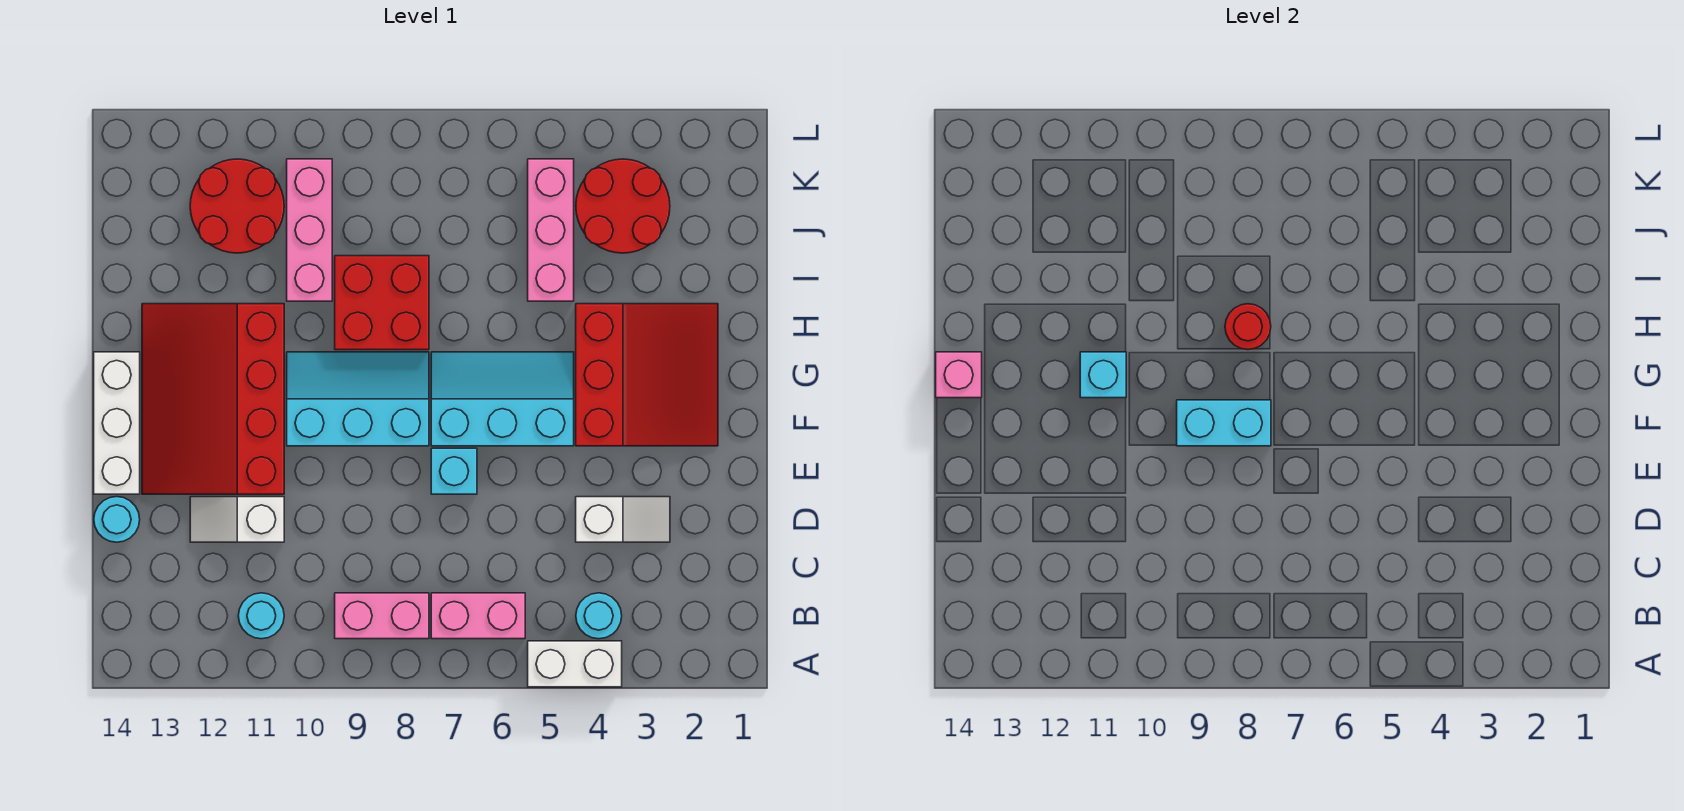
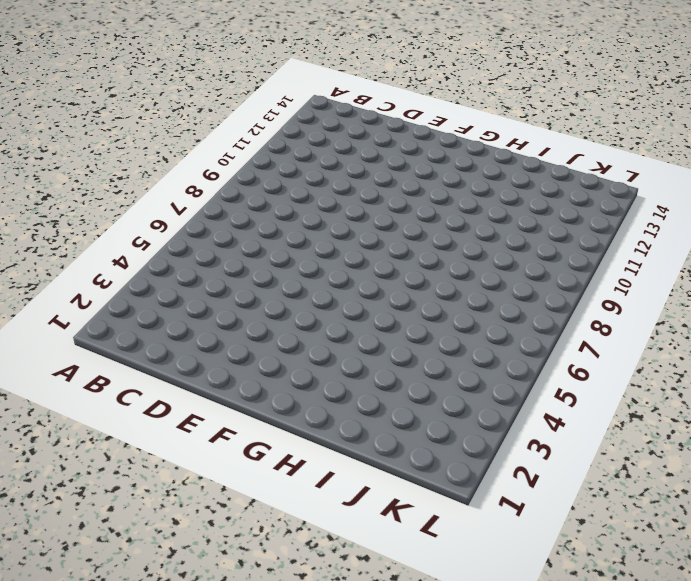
none -> white brick A4:A5 level 1
none -> cyan round brick B4 level 1
none -> pink brick B6:B7 level 1

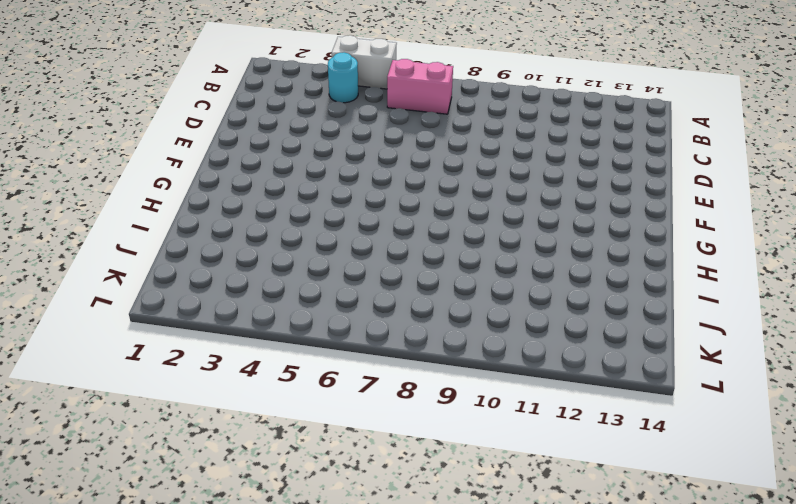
none -> pink brick B8:B9 level 1
none -> cyan round brick B11 level 1
none -> white slope D3:D4 level 1 top 4

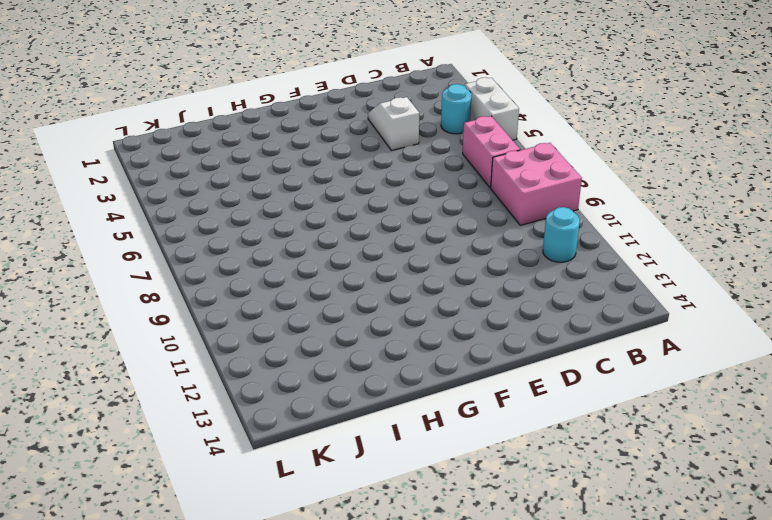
pink brick A8:B9 level 1 -> pink brick B8:B9 level 1
none -> white slope D11:D12 level 1 top 11
none -> cyan round brick D14 level 1
none -> cyan brick E7 level 1

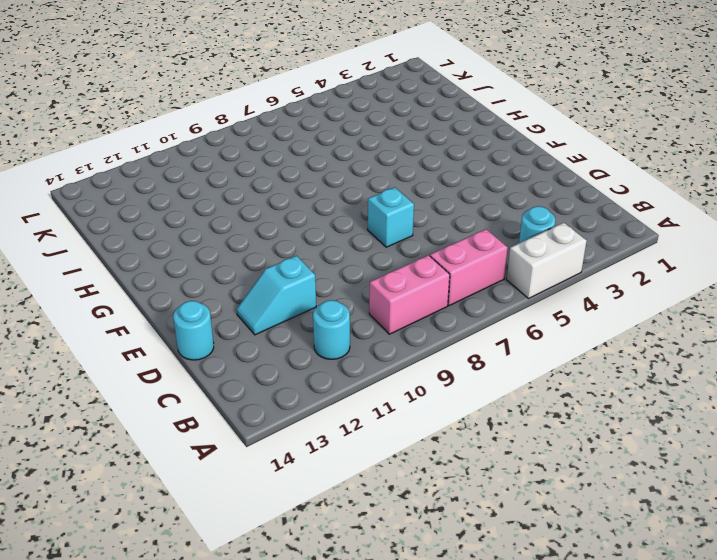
cyan slope D11:D12 level 1 top 11 -> white slope D11:D12 level 1 top 11
none -> white slope D3:D4 level 1 top 4
none -> red slope E11:H13 level 1 top 11
none -> white brick E14:G14 level 1

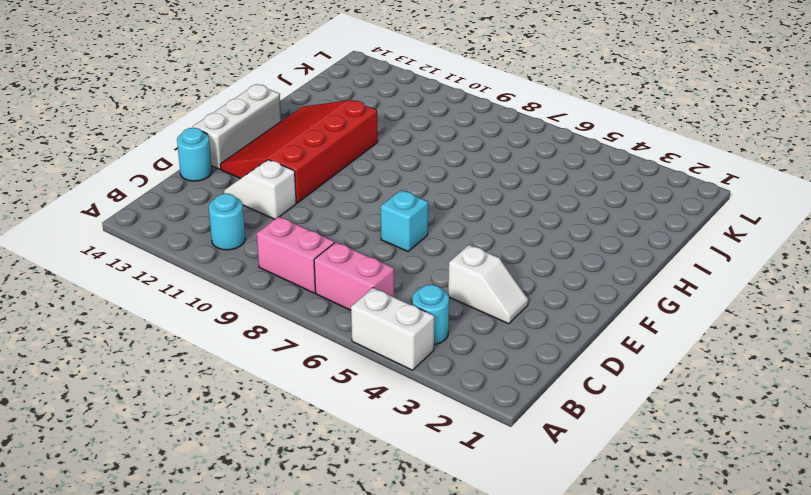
none -> red slope F2:H4 level 1 top 4
none -> cyan slope F5:G7 level 1 top F
none -> cyan slope F8:G10 level 1 top F

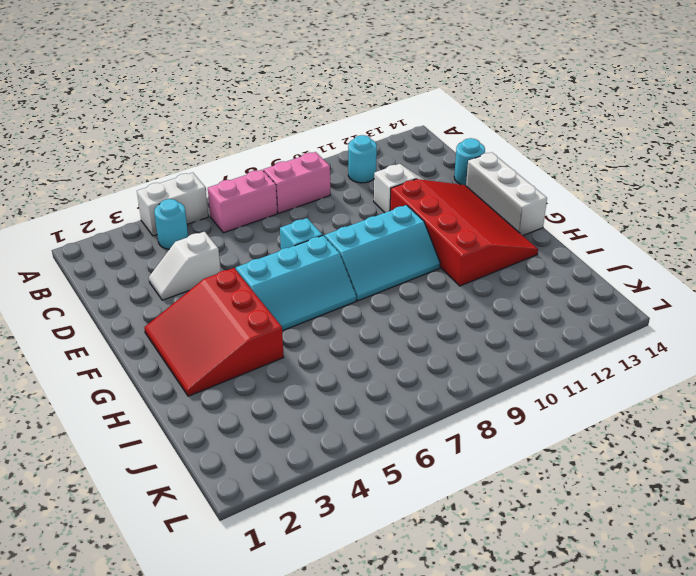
none -> red brick H8:I9 level 1
none -> pink brick I5:K5 level 1
none -> pink brick I10:K10 level 1

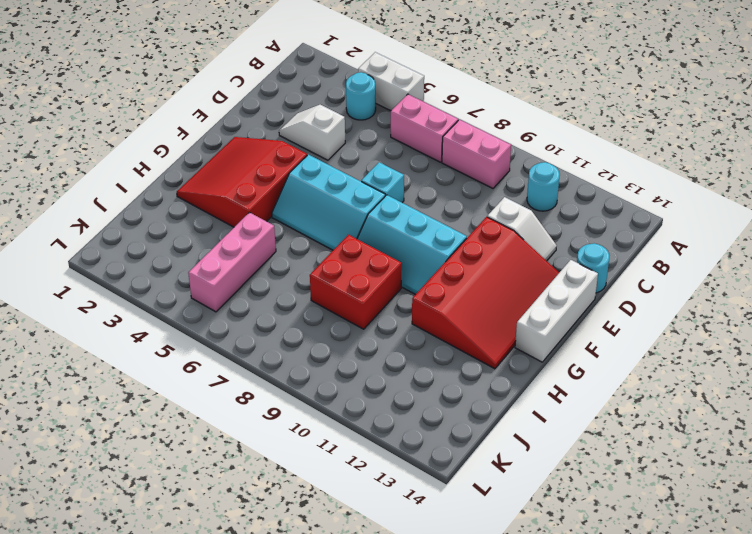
none -> pink brick I10:K10 level 1
none -> red round brick J3:K4 level 1
none -> red round brick J11:K12 level 1

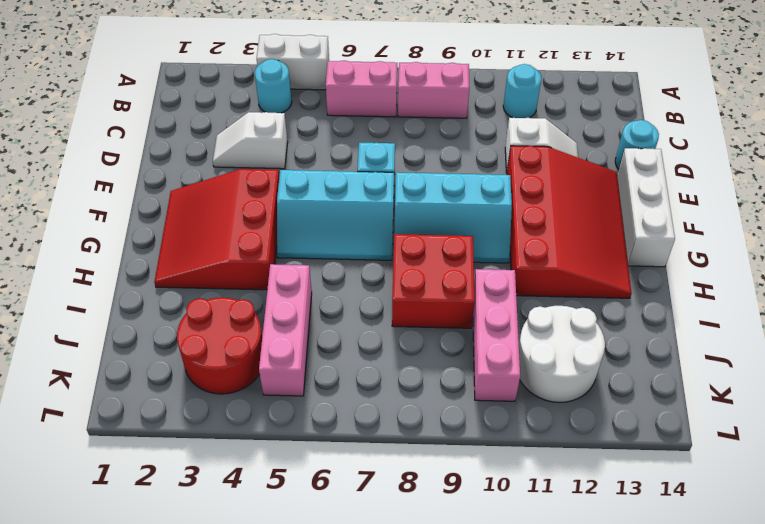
white round brick J11:K12 level 1 -> red round brick J11:K12 level 1
none -> cyan brick F8:F9 level 2
none -> cyan brick G11 level 2
none -> pink brick G14 level 2

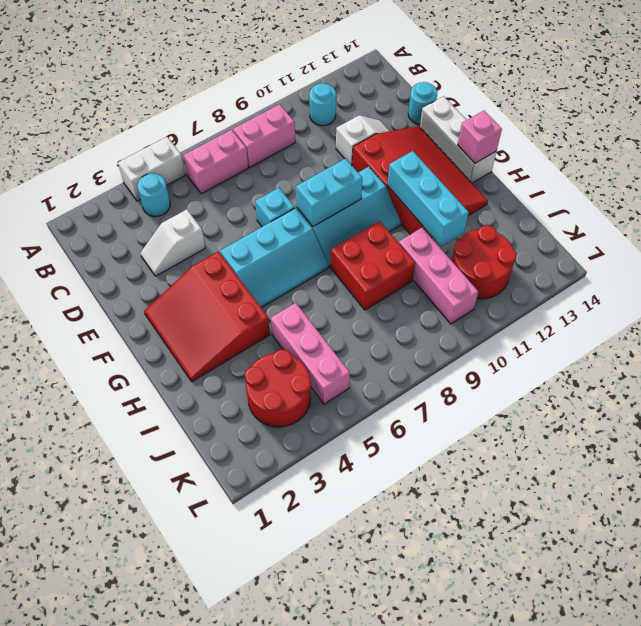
cyan brick G11:I11 level 2 -> cyan brick G11 level 2
none -> red round brick H8 level 2

